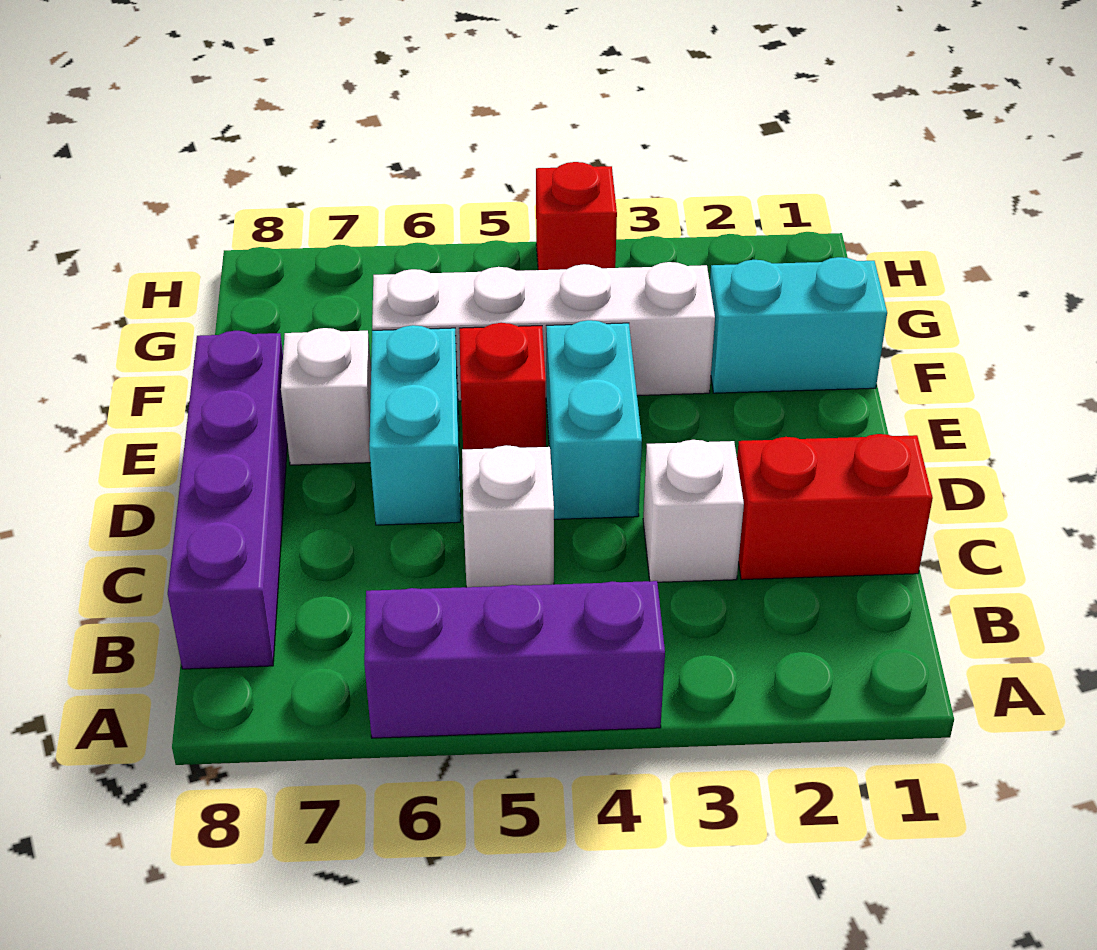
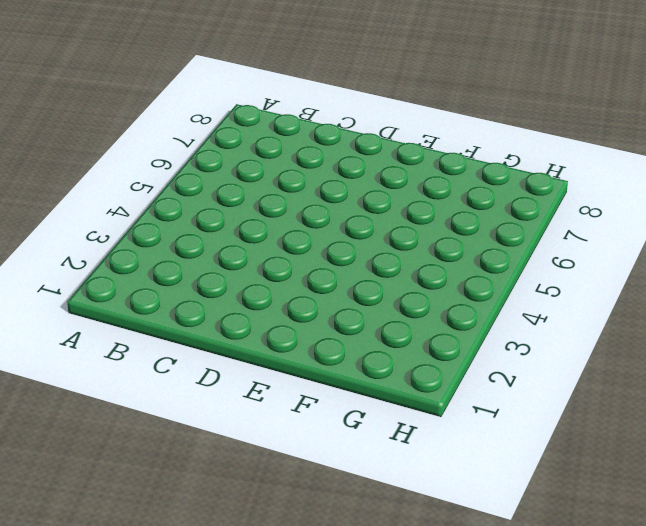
none -> purple brick A4:A6 level 1
none -> purple brick B8:E8 level 1
none -> red brick C1:C2 level 1

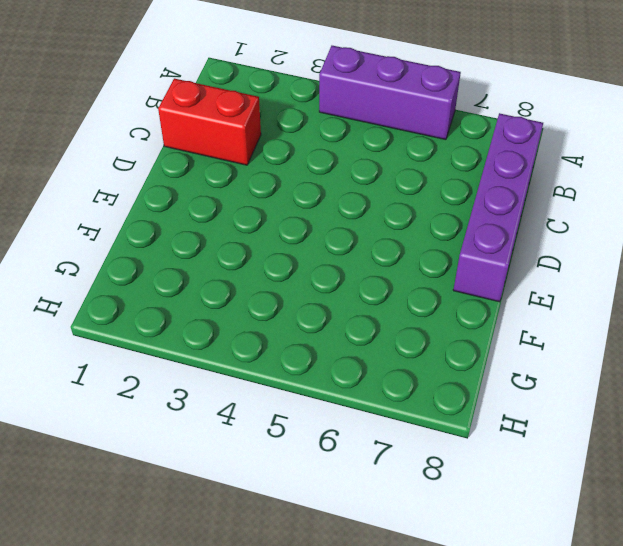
none -> white brick C3 level 1
none -> white brick C5 level 1
none -> cyan brick D4:E4 level 1

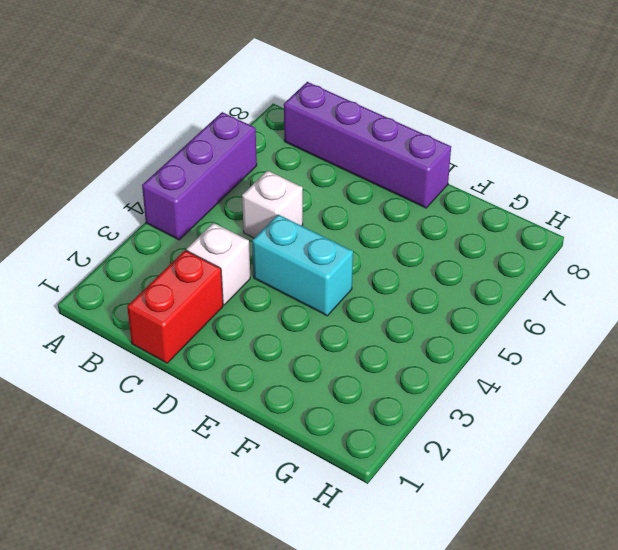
none -> cyan brick D6:E6 level 1
none -> red brick E5 level 1
none -> white brick E7 level 1

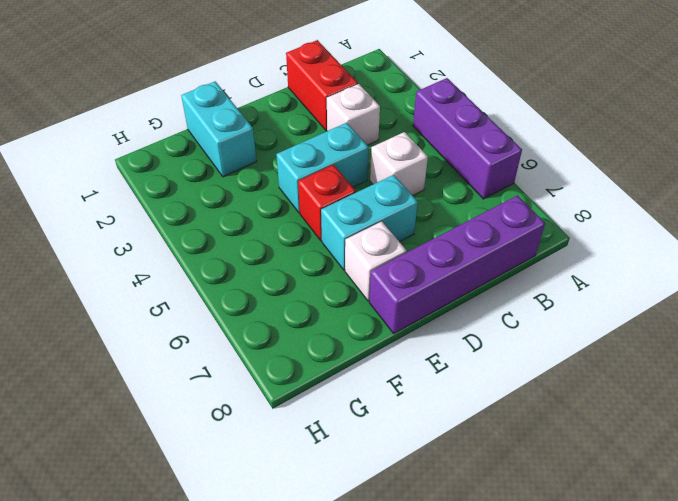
none -> white brick F3:F6 level 1
none -> red brick H4 level 1

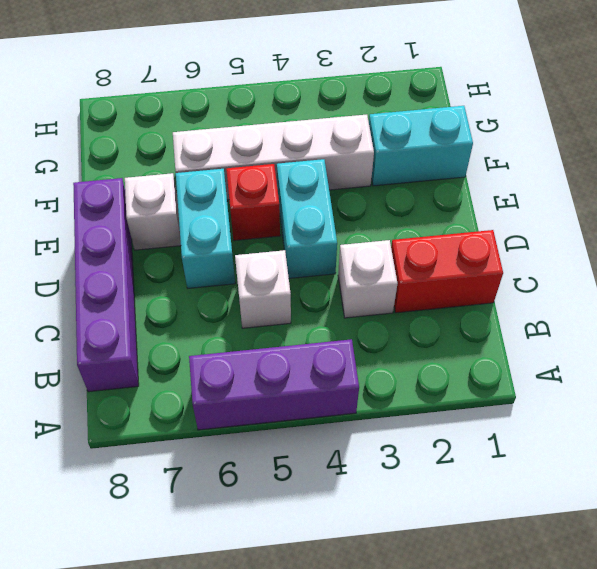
none -> red brick H4 level 1

